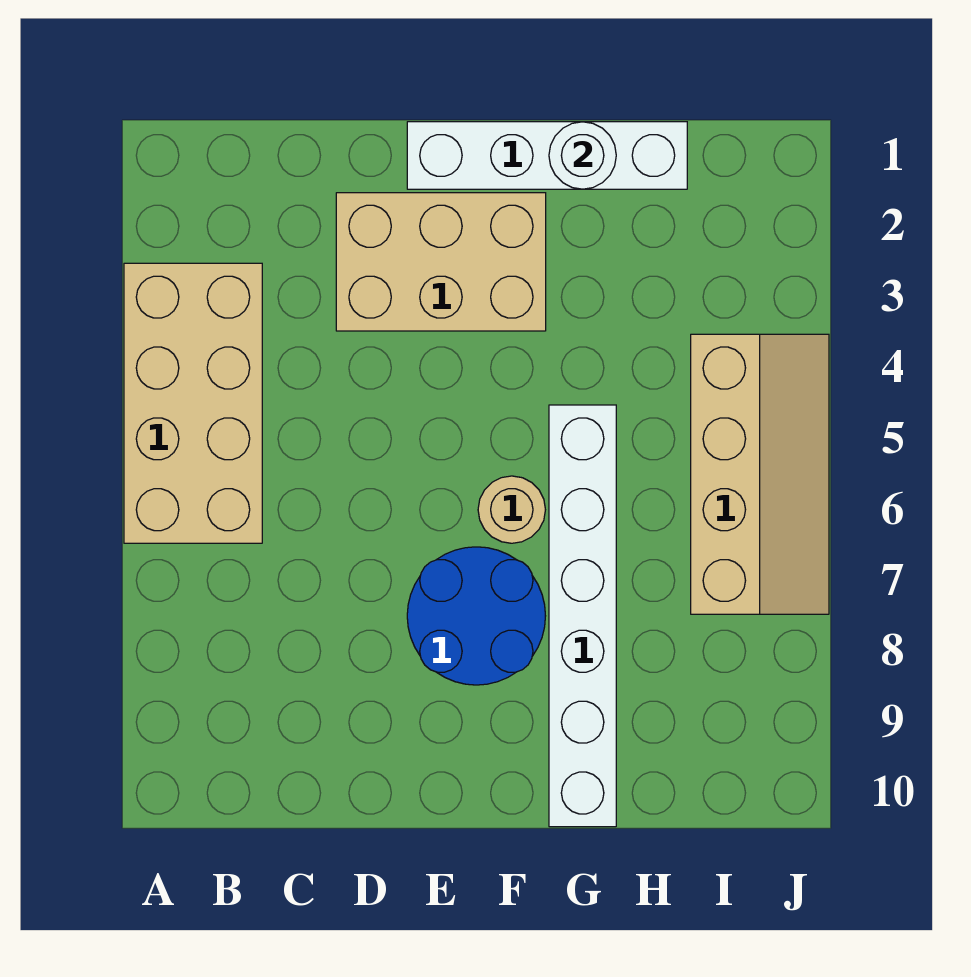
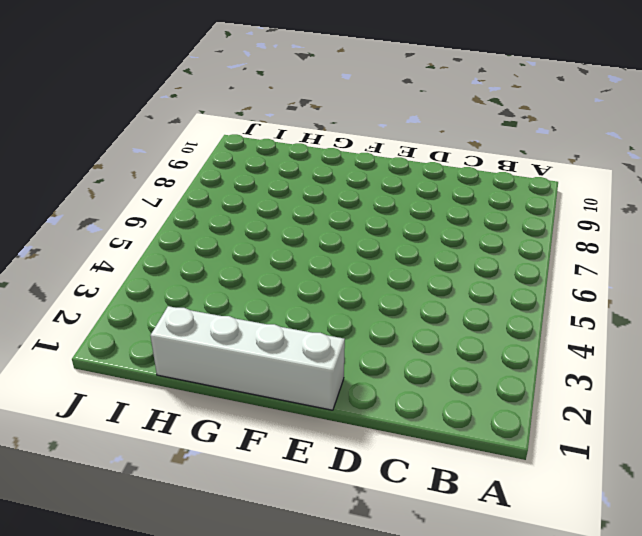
none -> tan brick A3:B6 level 1
none -> tan brick D2:F3 level 1

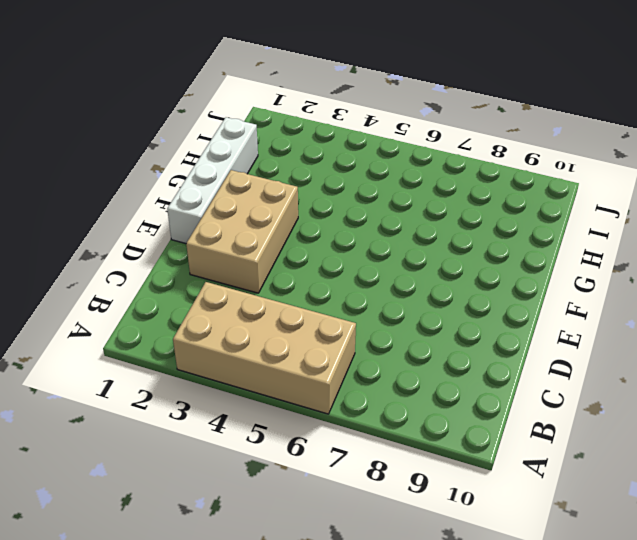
none -> blue round brick E7:F8 level 1
none -> tan round brick F6 level 1

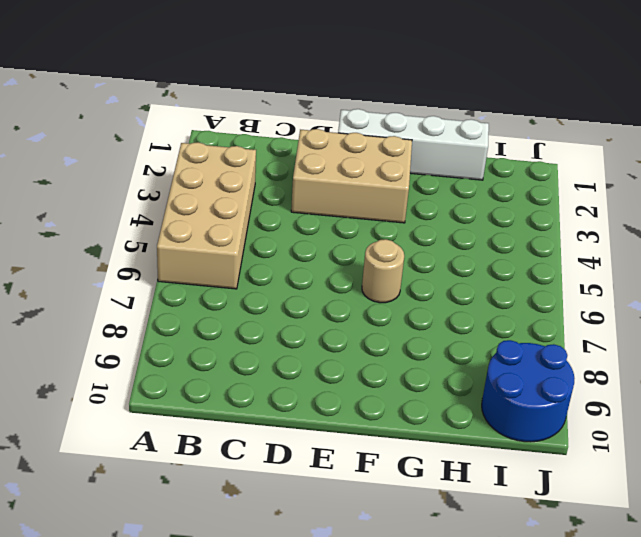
blue round brick I9:J10 level 1 -> blue round brick E7:F8 level 1
none -> white brick G5:G10 level 1
none -> tan slope I4:J7 level 1 top I

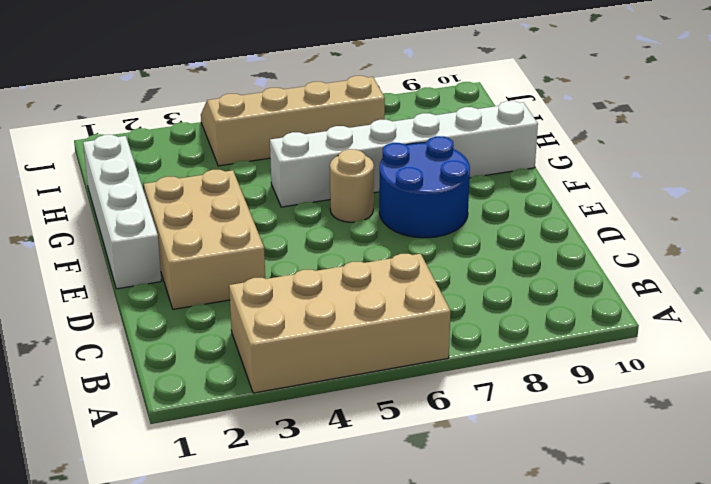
none -> white round brick G1 level 2

